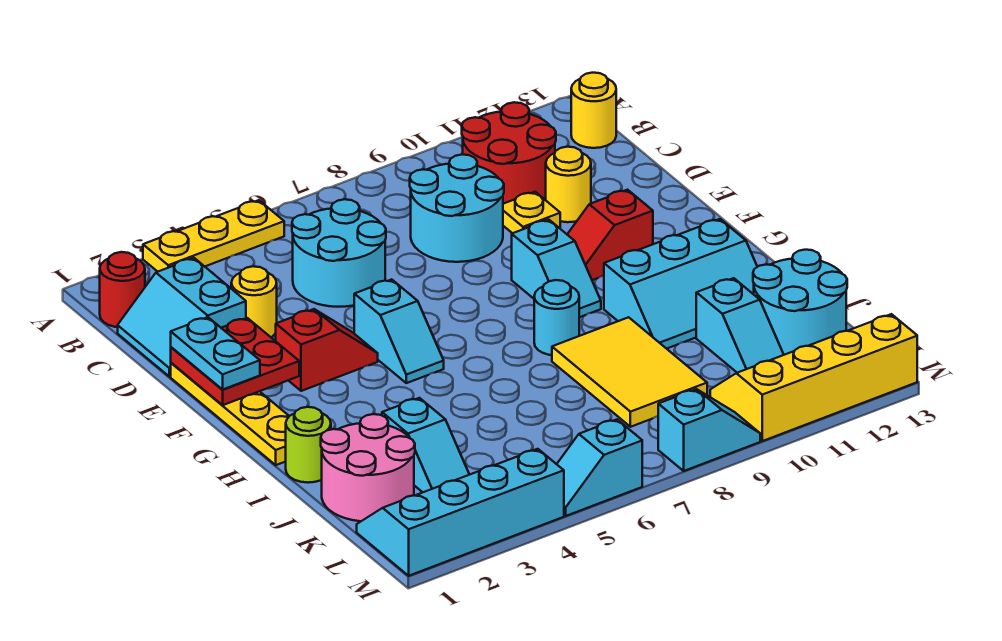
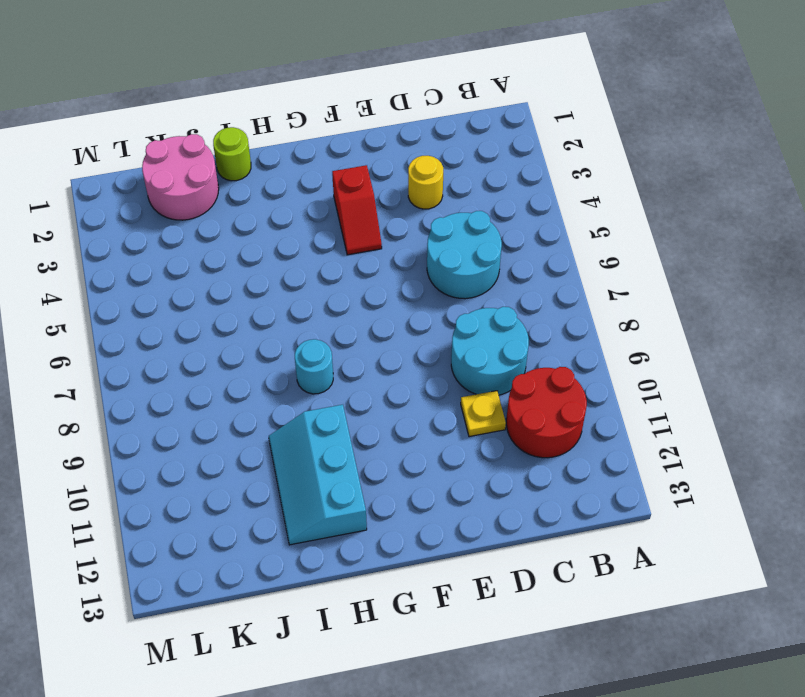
none -> yellow plate A3:A5 level 1
none -> red round brick B1 level 1
none -> yellow round brick B13 level 1

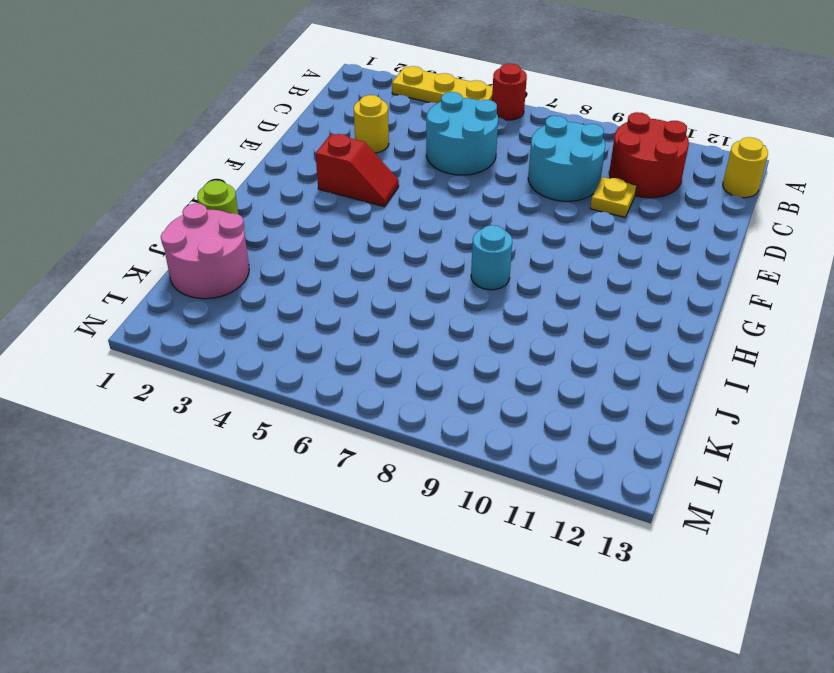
red round brick A6 level 1 -> red round brick B1 level 1
none -> cyan slope C1:D2 level 1 top 2
none -> yellow round brick D11 level 1
none -> yellow plate E1:H1 level 1

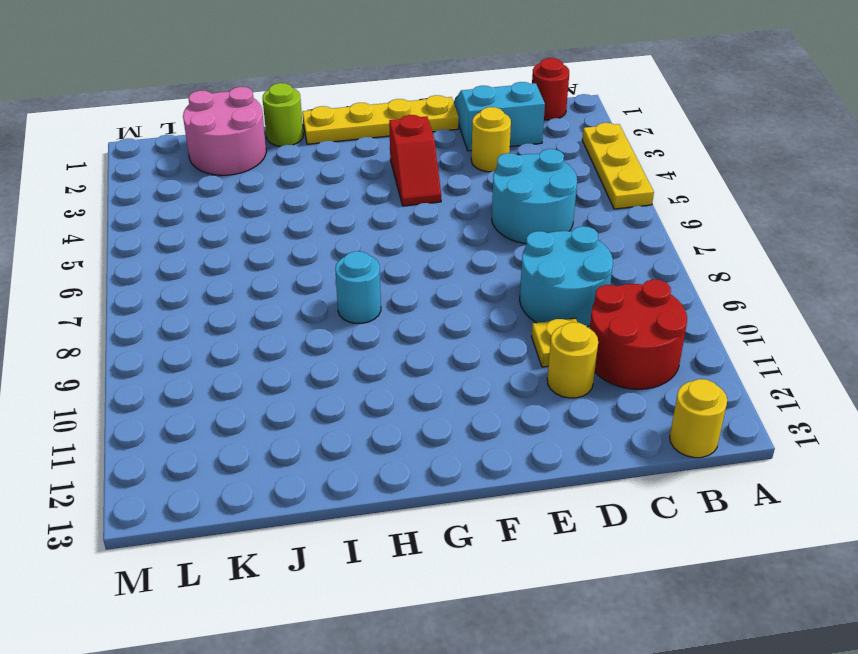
none -> cyan slope F5:G5 level 1 top F
none -> cyan slope F9:G9 level 1 top F
none -> red slope F10:F11 level 1 top 11

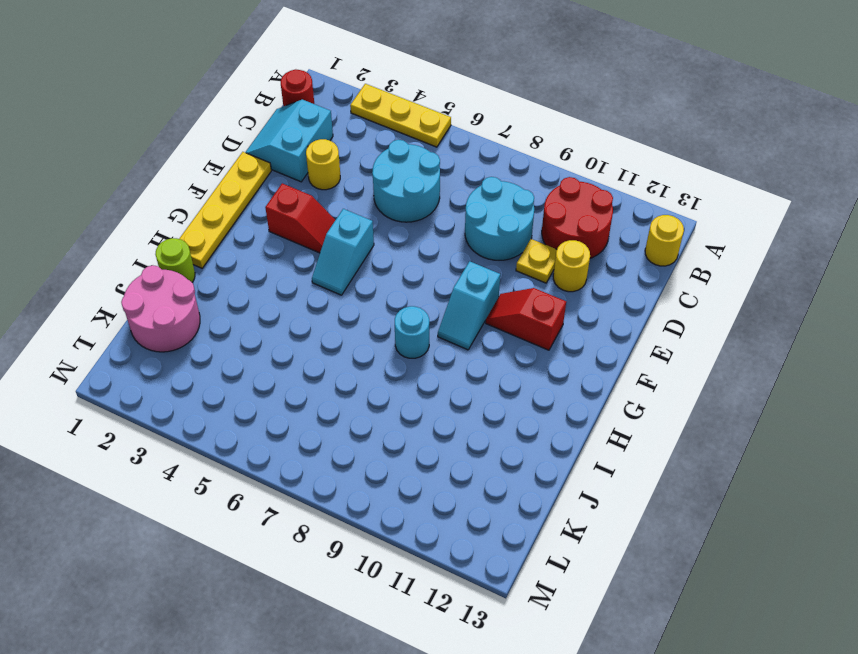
none -> cyan slope H10:I12 level 1 top H
none -> yellow tile I8:K9 level 1
none -> cyan slope J3:K3 level 1 top J

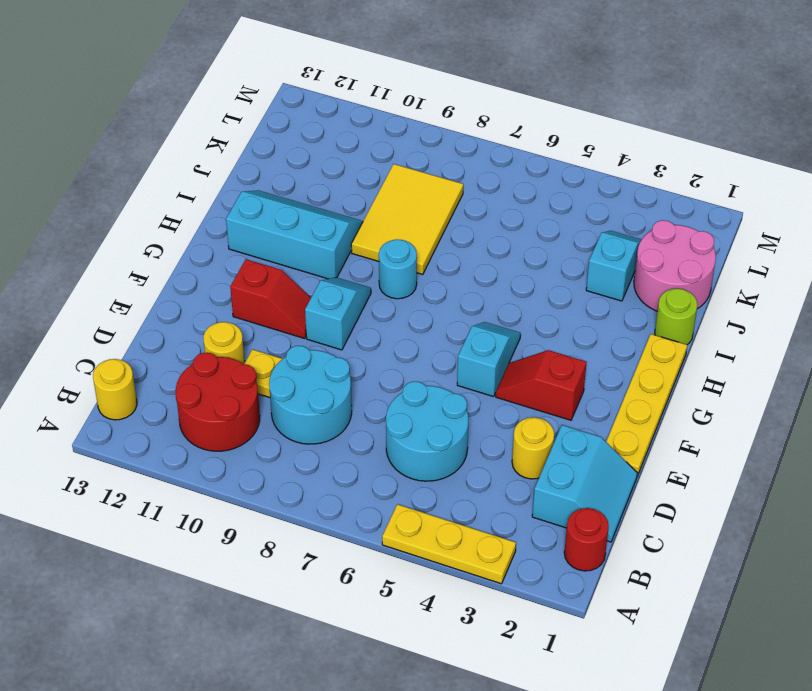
none -> cyan slope J11:K11 level 1 top J
none -> cyan round brick J12:K13 level 1
none -> cyan slope L1:M4 level 1 top M

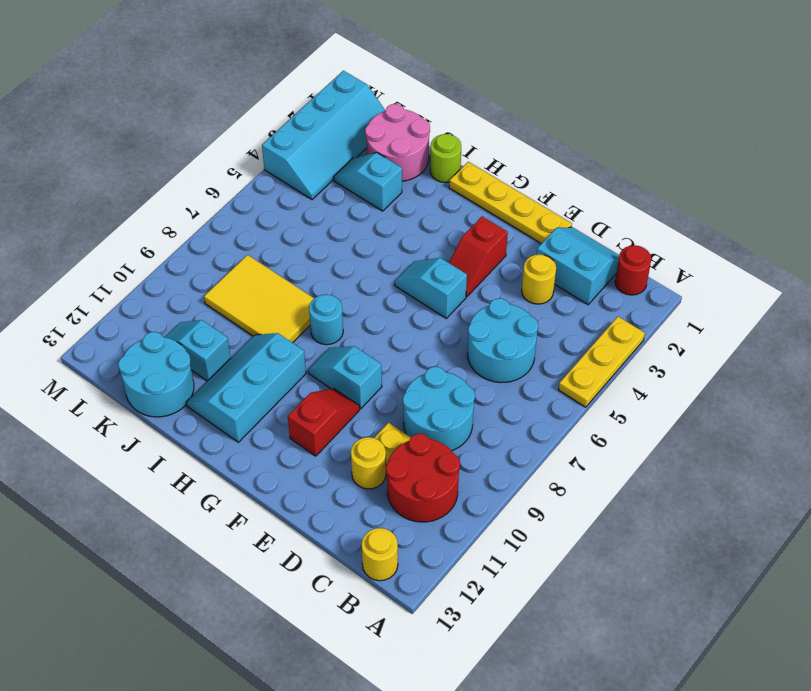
none -> yellow slope L10:M13 level 1 top M
none -> cyan slope M5:M6 level 1 top 6
none -> cyan slope M8:M9 level 1 top 8

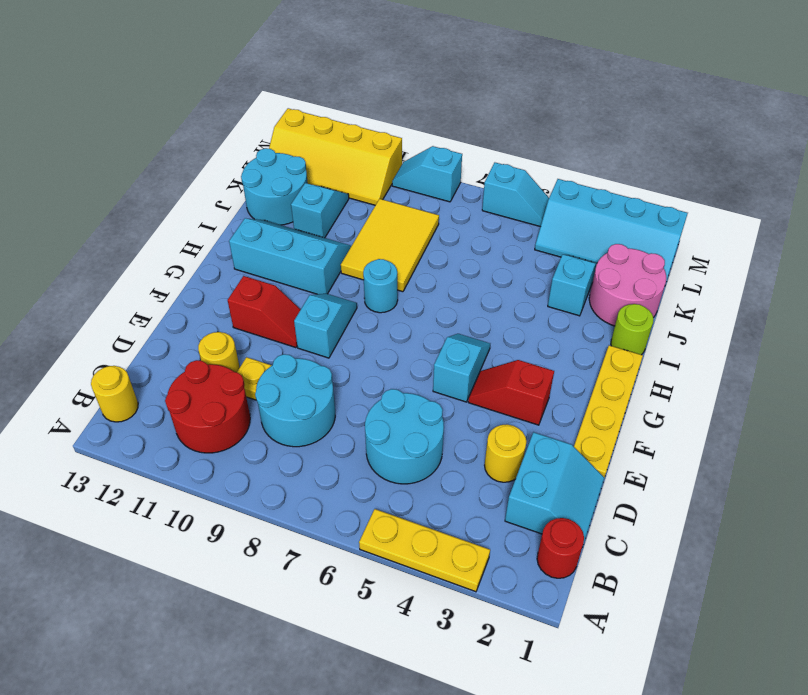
none -> red plate E1:F2 level 2
none -> cyan plate E1:F1 level 3

